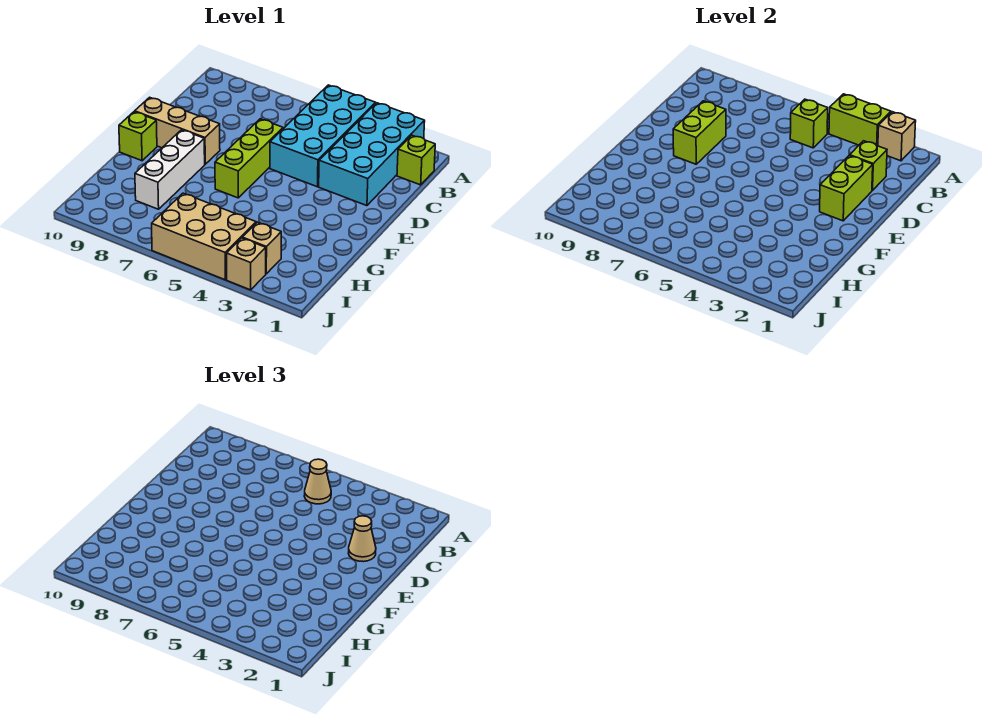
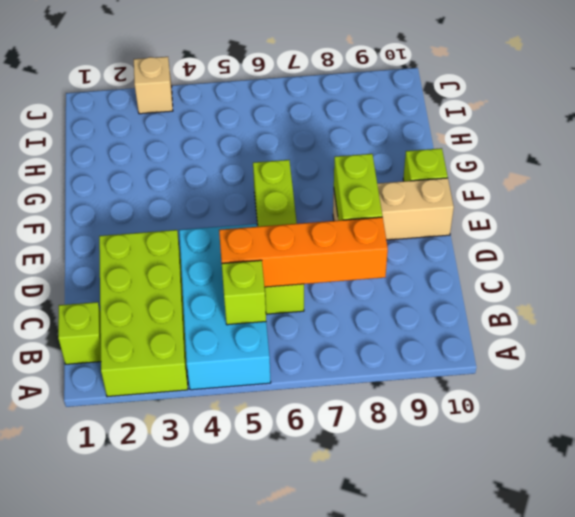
lime brick A2:D3 level 1 -> cyan brick A2:D3 level 1
orange brick C5:C8 level 2 -> none
lime brick C6:F6 level 1 -> lime brick D6:F6 level 1
none -> white brick F8:H8 level 1
none -> tan brick I3 level 1
none -> tan brick I4:J6 level 1

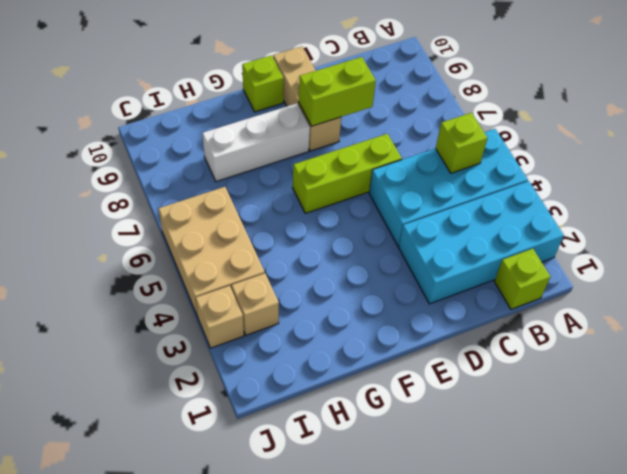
none -> tan brick A2 level 2
none -> lime brick A3:A4 level 2
none -> lime brick C2 level 2

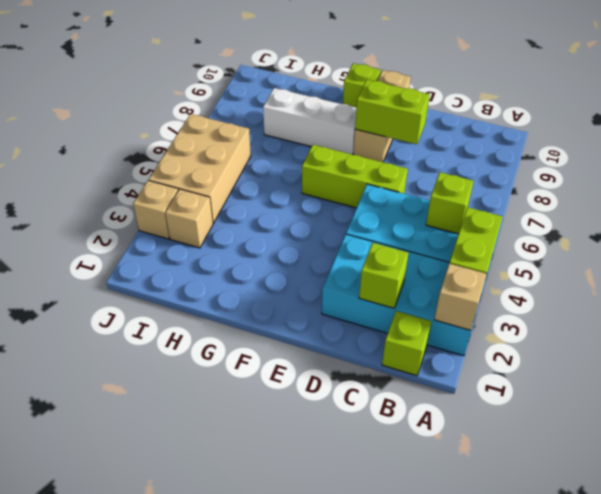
none -> lime brick D2:E2 level 2
none -> tan cone B5 level 3
none -> tan cone D2 level 3

